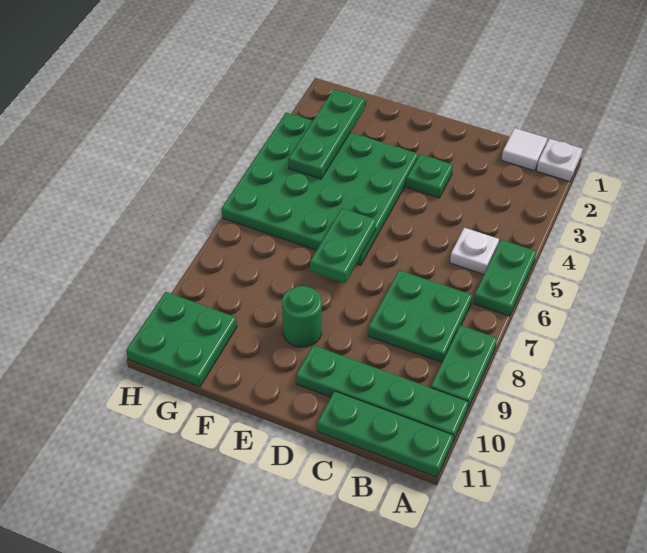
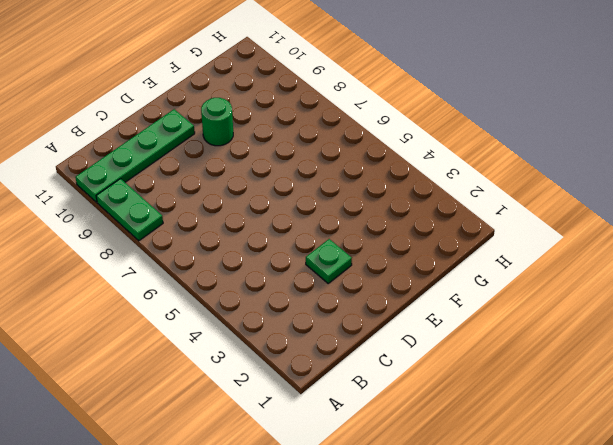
none -> white plate A1 level 1
none -> green plate A5:A6 level 1
none -> green plate A11:C11 level 1

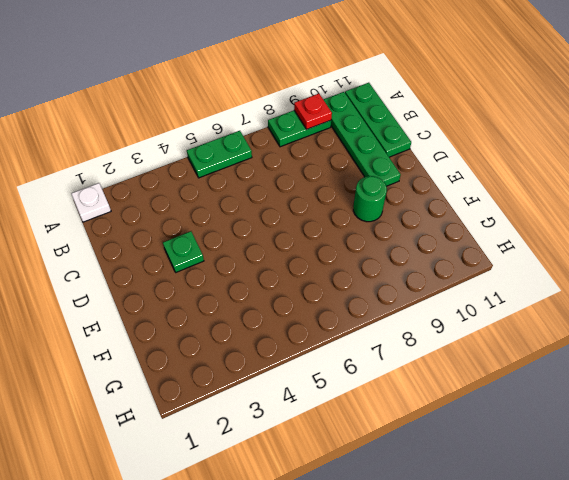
red plate A9 level 2 -> none
none -> white tile B1 level 1
none -> white plate B5 level 1
none -> green plate B7:C8 level 1

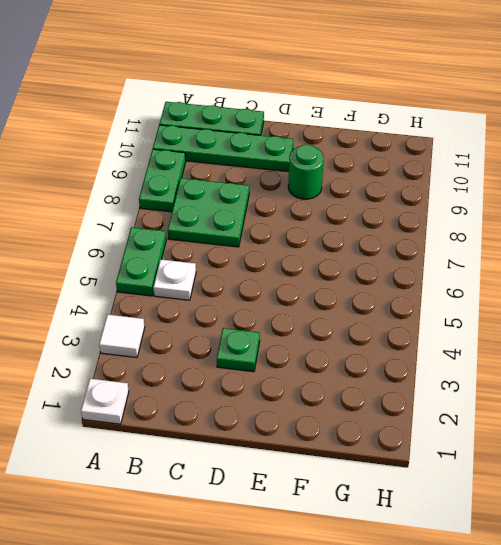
white tile A3 level 1 -> white tile B1 level 1
none -> green plate E3:H6 level 1
none -> green plate G10:H11 level 1
none -> green plate E6:E7 level 2

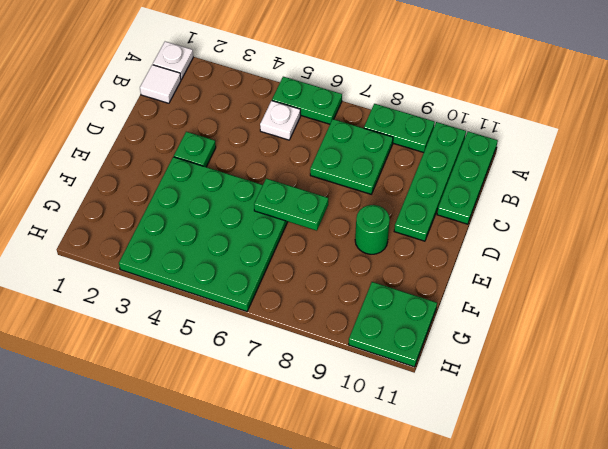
none -> green plate G2:G4 level 2

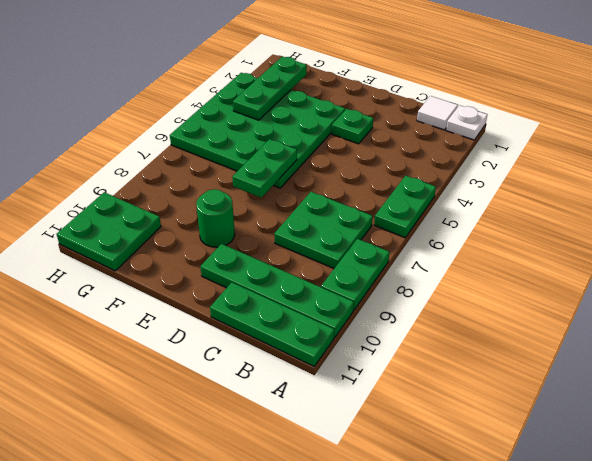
none -> white plate B5 level 1

